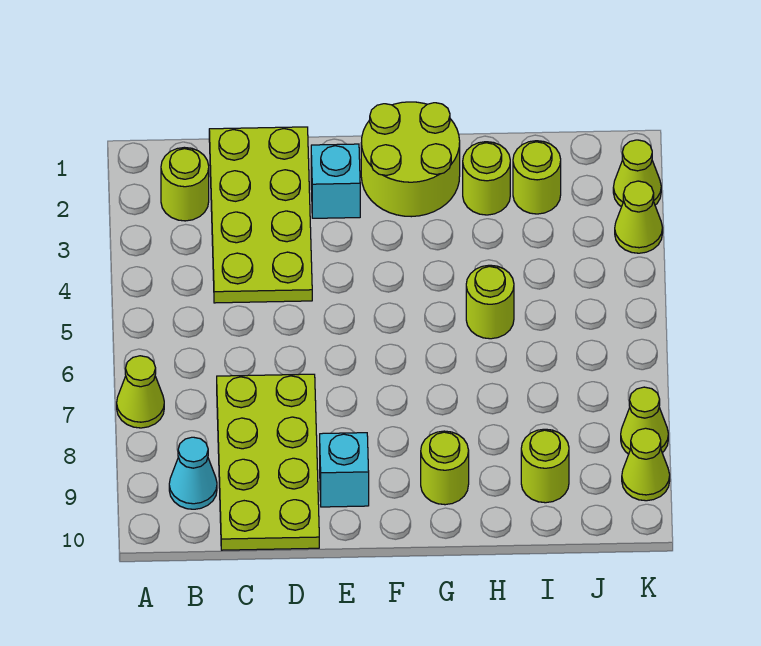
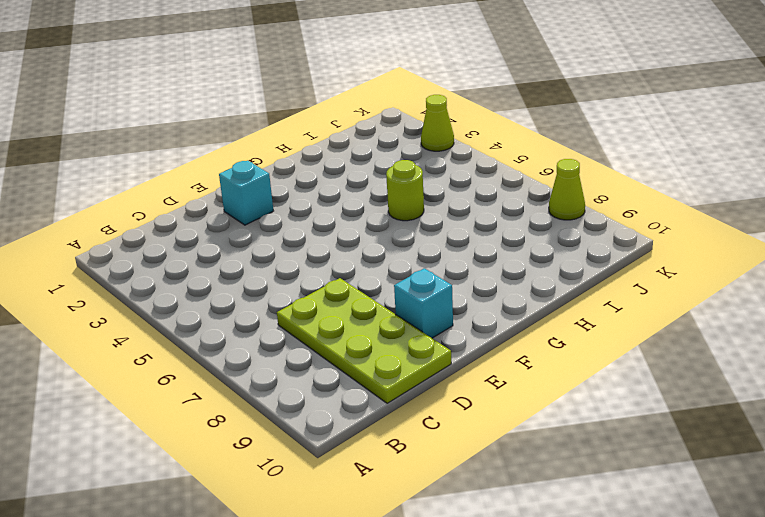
none -> lime cone A7 level 1
none -> lime round brick B2 level 1
none -> cyan cone B9 level 1

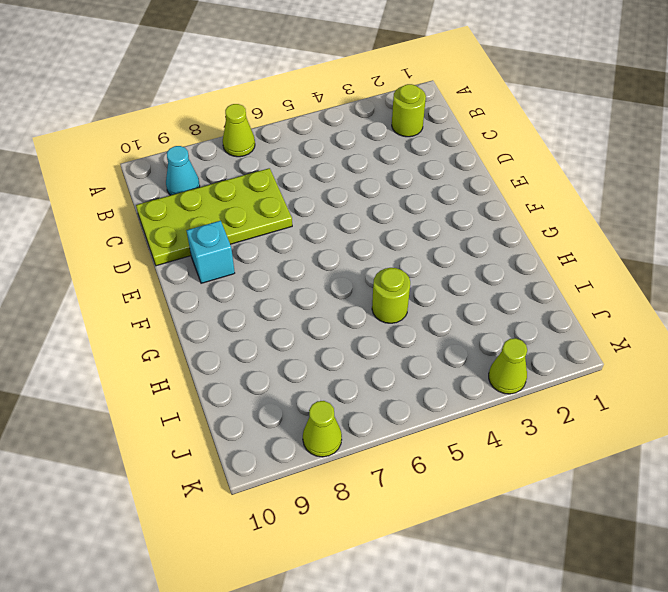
none -> lime plate C1:D4 level 1
none -> cyan brick E2 level 1
none -> lime round brick F1:G2 level 1

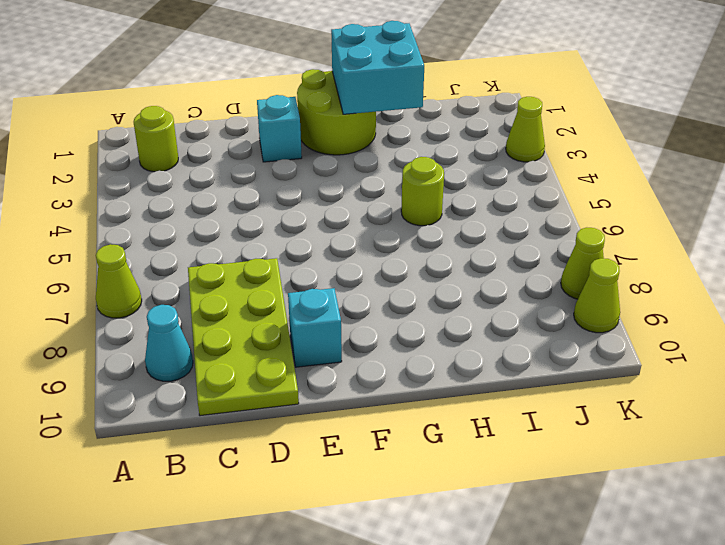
cyan brick G1:H2 level 2 -> none
none -> lime plate C1:D4 level 1
none -> lime round brick G9 level 1
none -> lime round brick H2 level 1

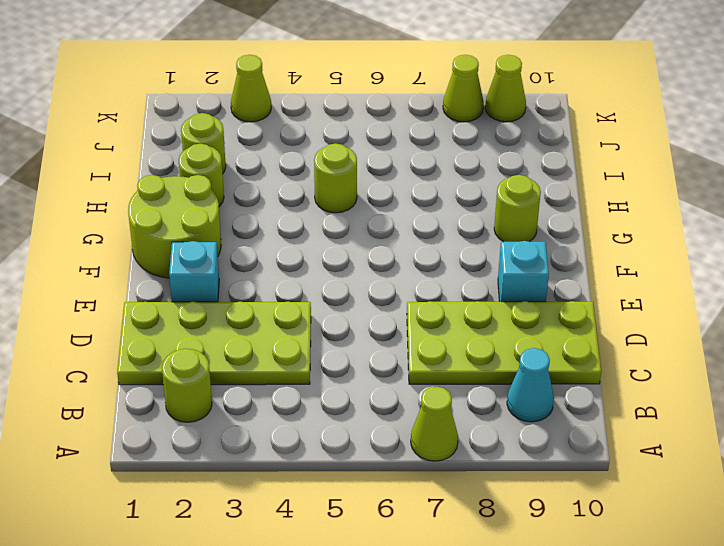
none -> lime round brick I9 level 1
none -> lime cone K2 level 1

